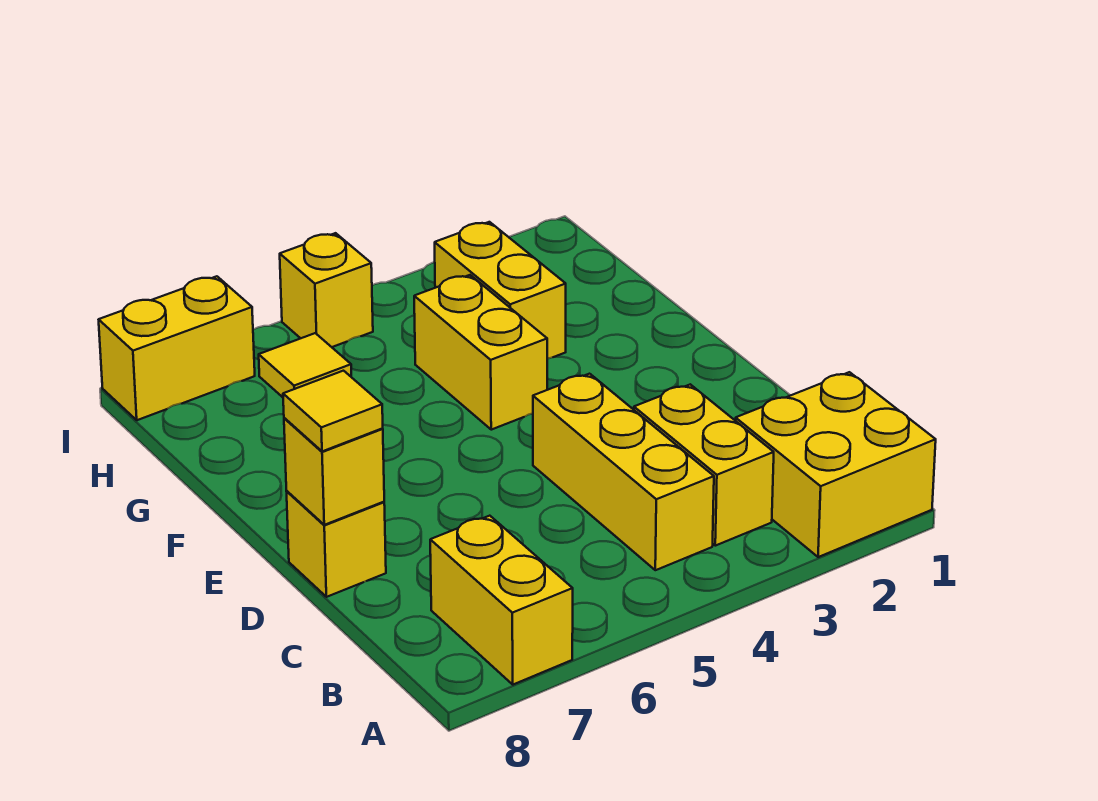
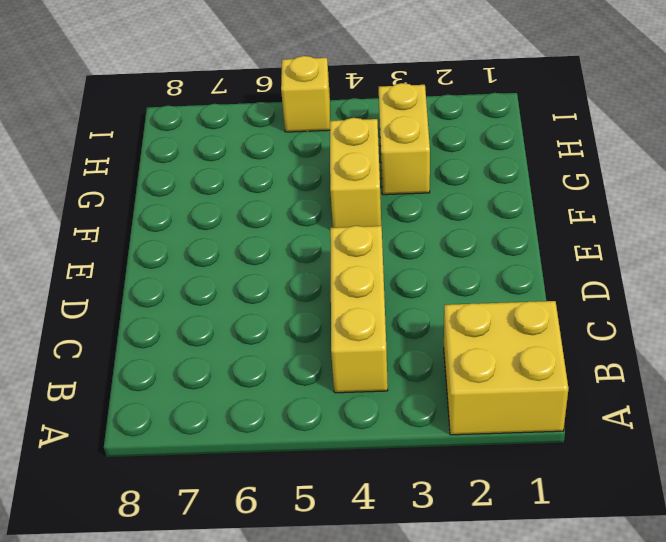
none -> yellow brick A7:B7 level 1
none -> yellow brick B3:C3 level 1
none -> yellow brick D8 level 1

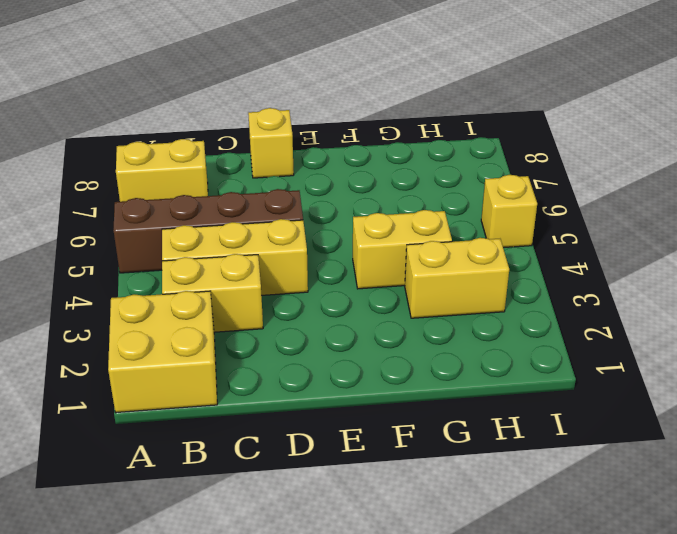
brown brick A5:D5 level 1 -> none
none -> yellow tile H6 level 1
none -> yellow brick I7:I8 level 1
none -> yellow brick D8 level 2

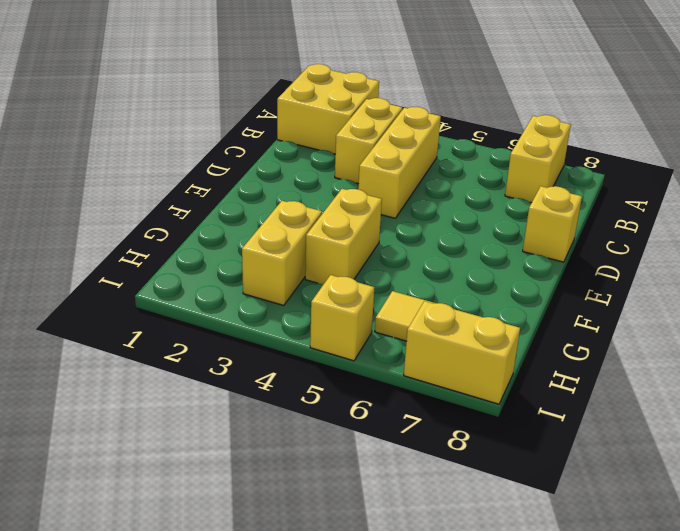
none -> yellow brick D8 level 2
none -> yellow tile D8 level 3

